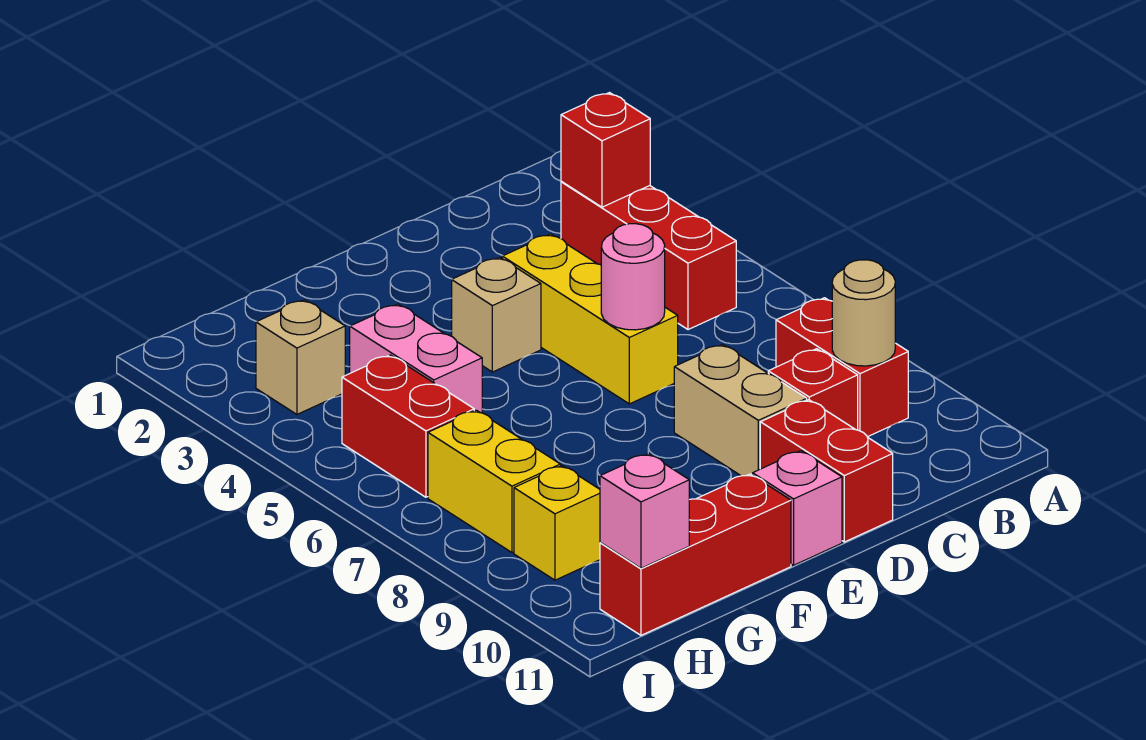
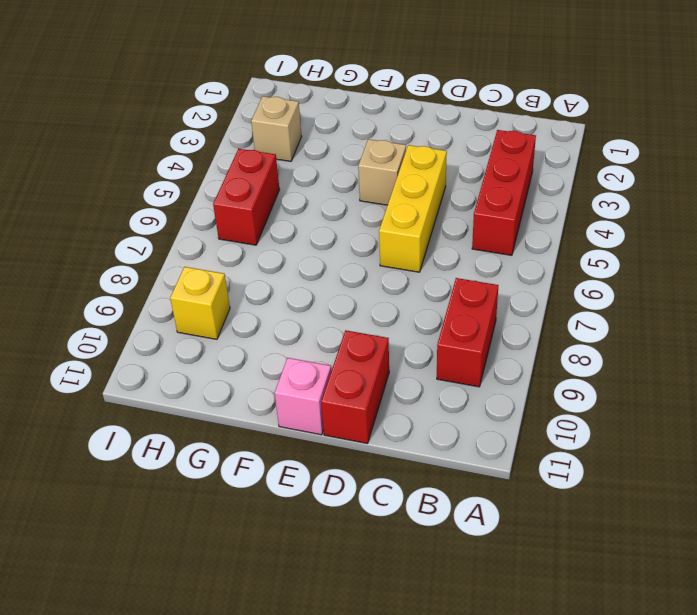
none -> red brick C9 level 1
none -> tan brick D8:D9 level 1
none -> red brick F11:H11 level 1

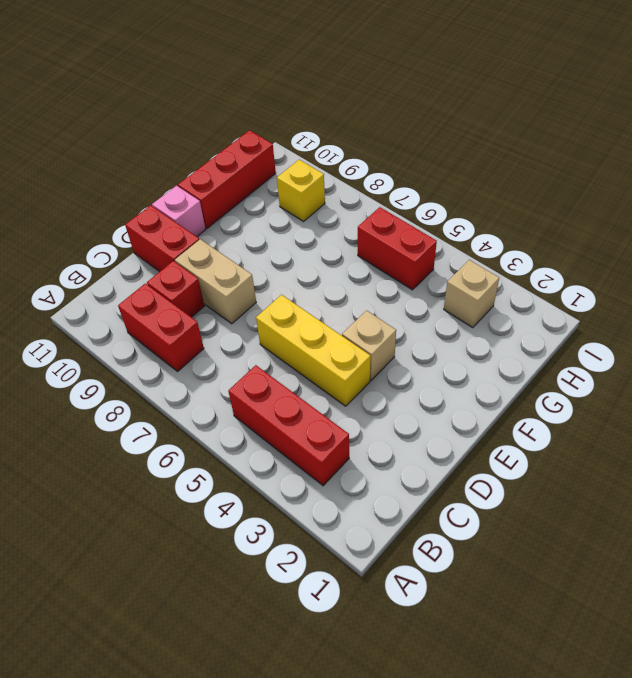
none -> pink brick G4:G5 level 1
none -> yellow brick H7:H8 level 1
none -> red brick B3 level 2

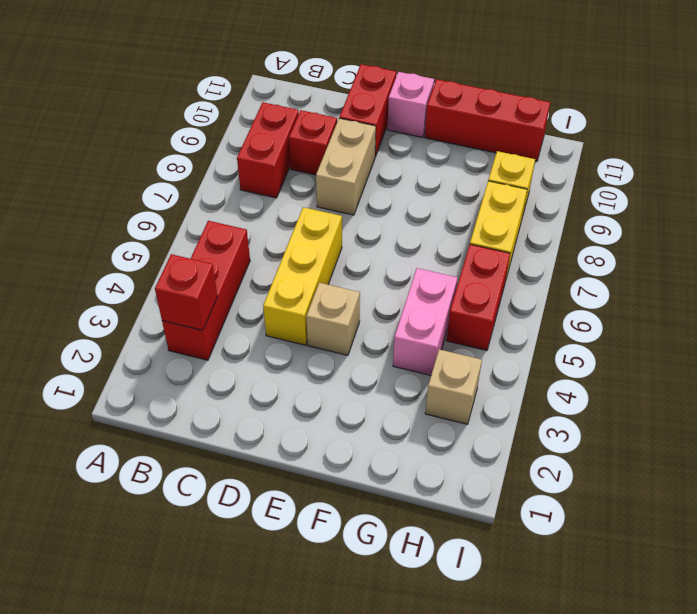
none -> tan round brick B9 level 2
none -> pink round brick D6 level 2
none -> pink brick H11 level 2

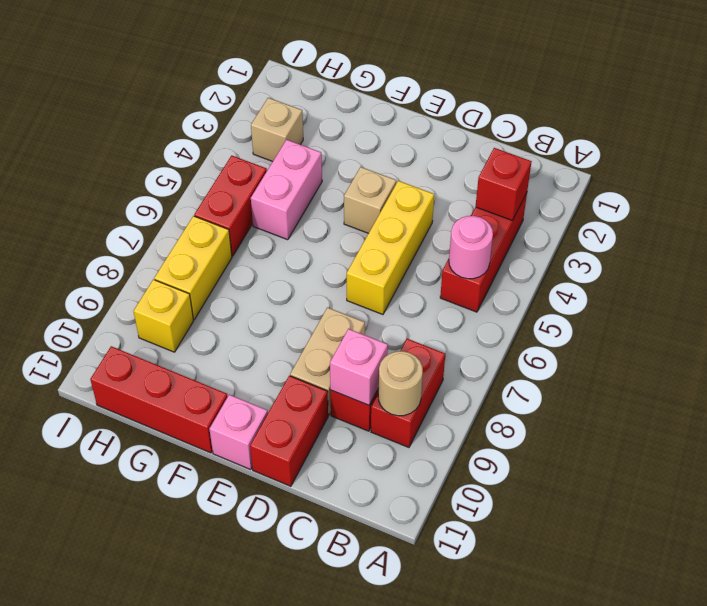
pink round brick B5 level 2 -> pink round brick D6 level 2
pink brick C9 level 2 -> pink brick H11 level 2

